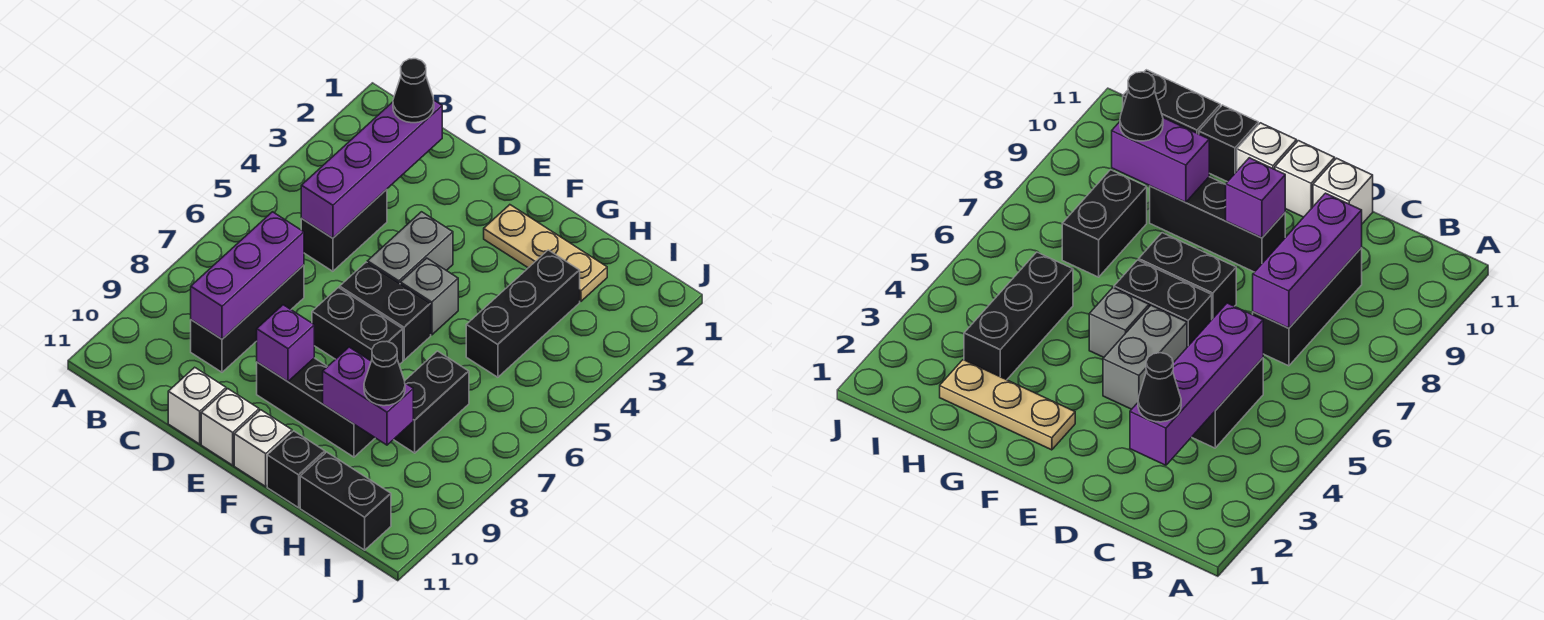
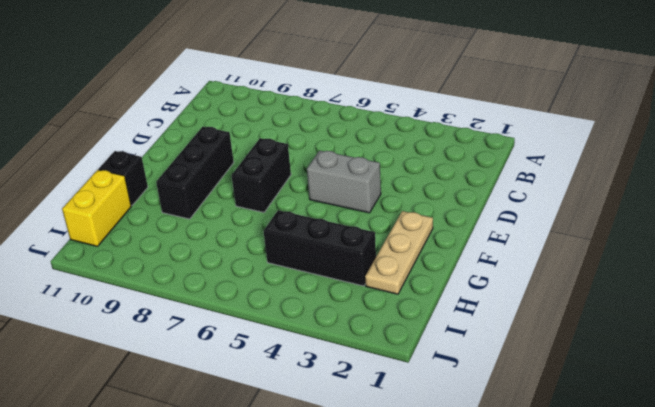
yellow brick H11:I11 level 1 -> black brick H11:I11 level 1
none -> black brick C4:C5 level 1
none -> black brick C7:C9 level 1
none -> white brick D11 level 1

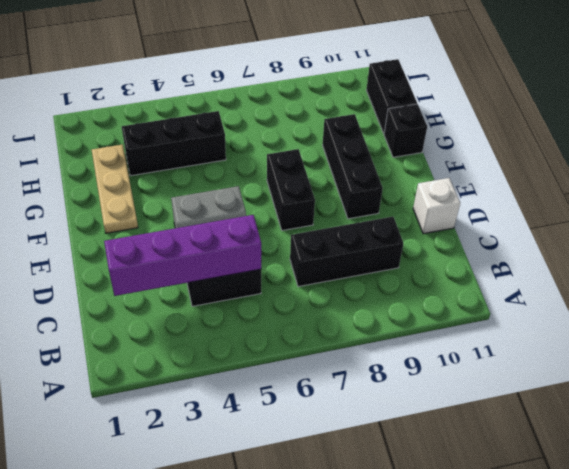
none -> black brick E6:F6 level 1
none -> white brick E11 level 1
none -> grey brick F5 level 1

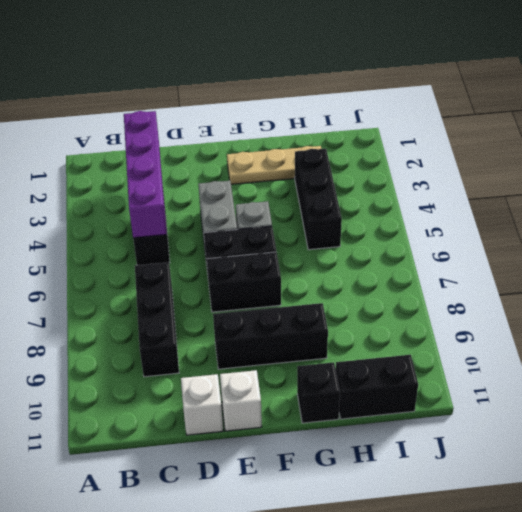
none -> white brick F11 level 1
none -> black brick H7:H8 level 1
none -> purple brick C7:C9 level 2

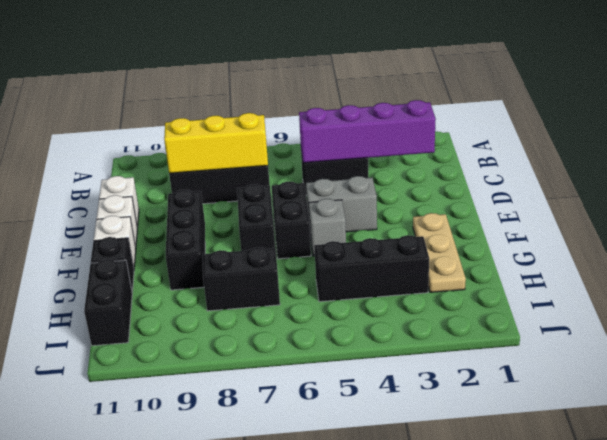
yellow brick C7:C9 level 2 -> purple brick C7:C9 level 2
none -> purple brick E9 level 2
none -> purple brick G9:H9 level 2
none -> black cone C2 level 3

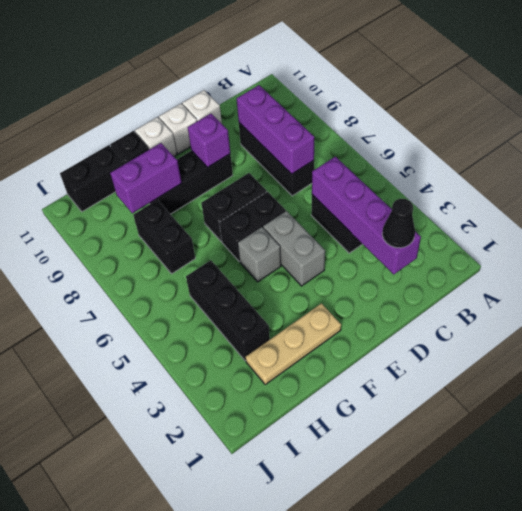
none -> black cone H9 level 3

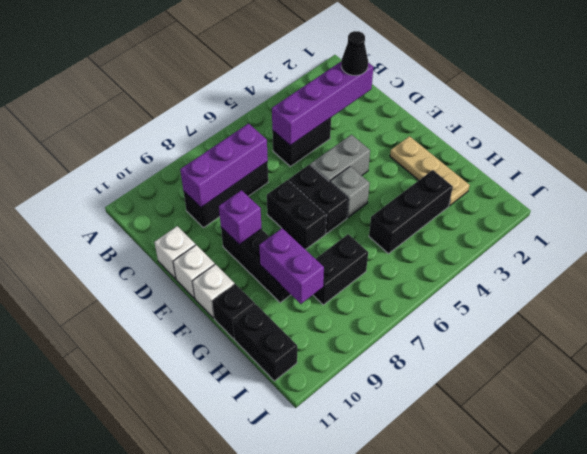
none -> black cone H9 level 3

